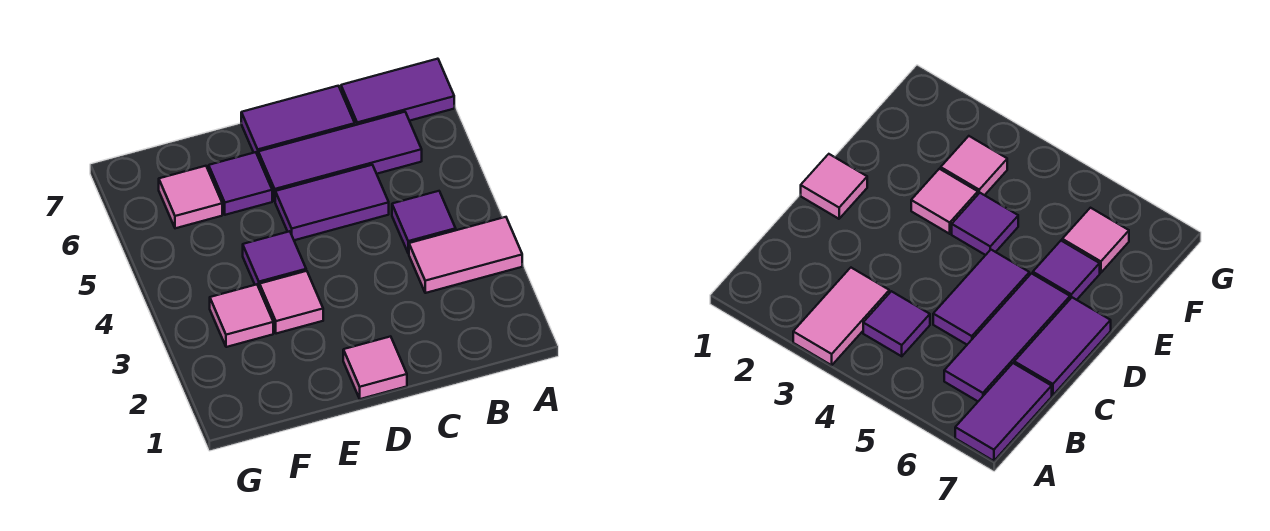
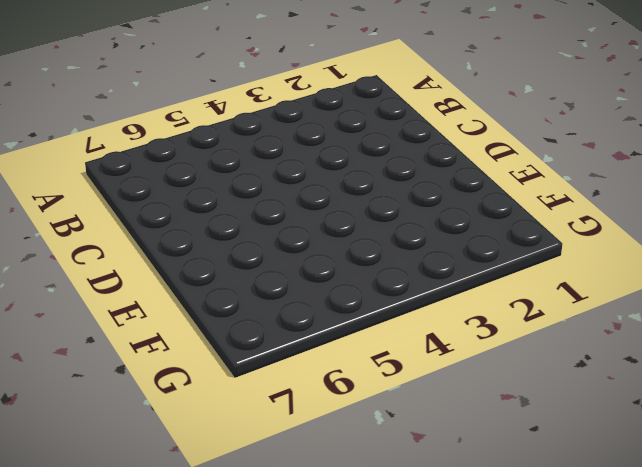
none -> pink tile A3:B3 level 1
none -> purple tile A7:B7 level 1
none -> purple tile B4 level 1

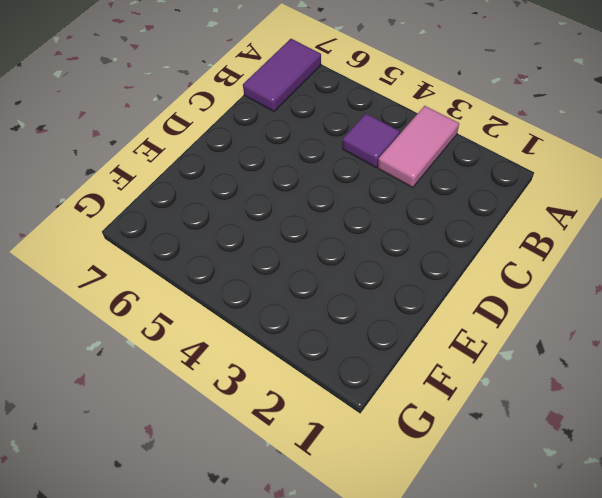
none -> purple tile B6:D6 level 1
none -> purple tile C5:D5 level 1
none -> purple tile C7:D7 level 1

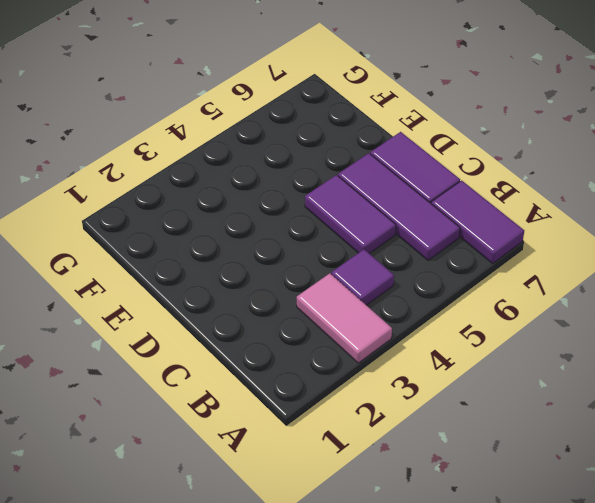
none -> pink tile D1 level 1
none -> pink tile E3 level 1
none -> purple tile E4 level 1

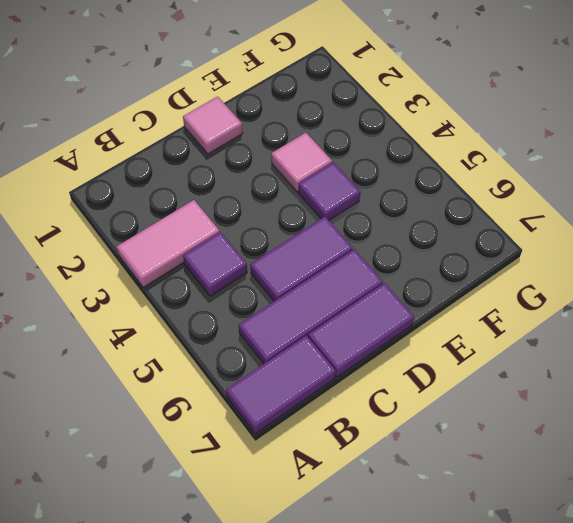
none -> purple tile E6 level 1
none -> pink tile F3 level 1
none -> pink tile F6 level 1

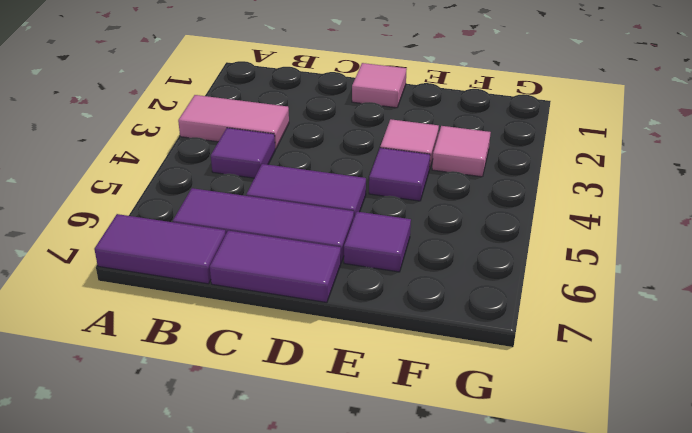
none -> pink tile F6 level 1

